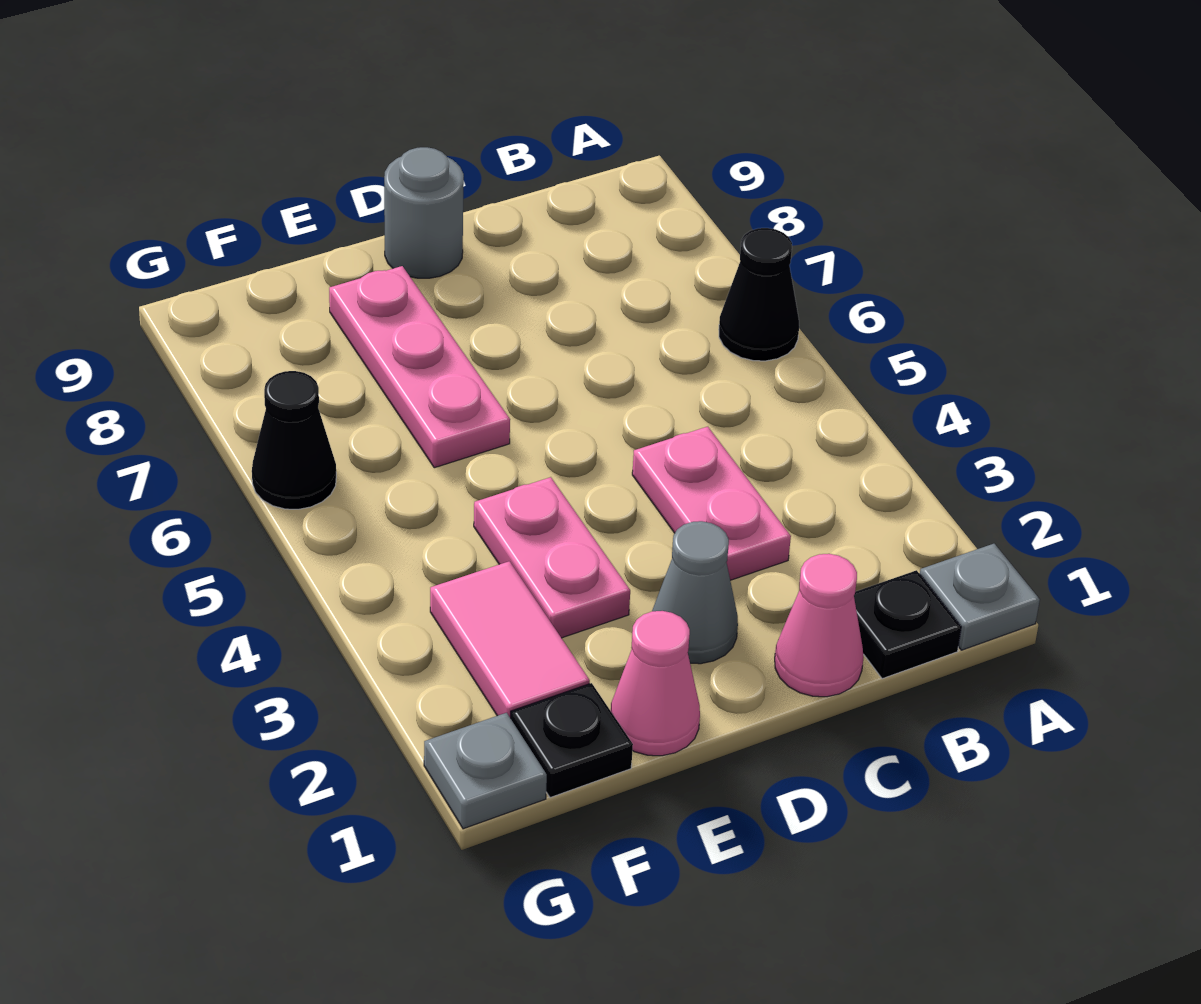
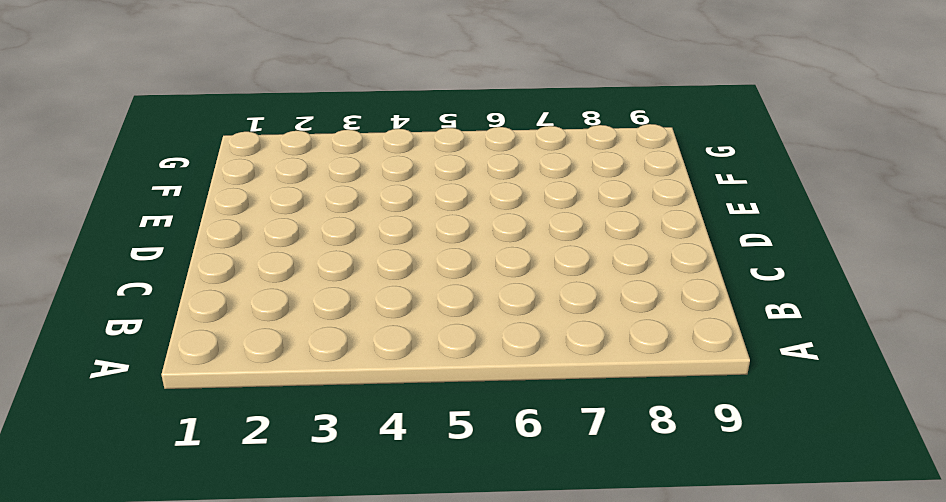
none -> grey plate A1 level 1
none -> black cone A6 level 1
none -> black plate B1 level 1

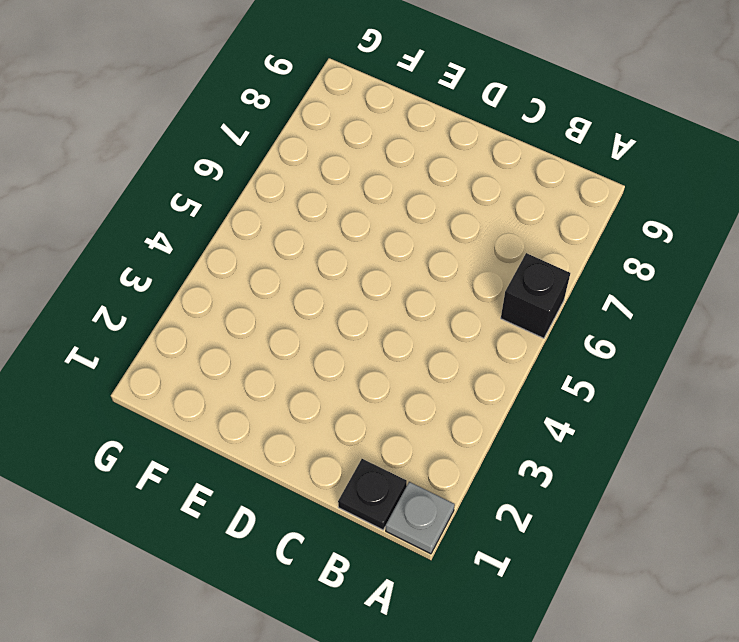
black brick A6 level 1 -> black cone A6 level 1
none -> pink cone C1 level 1
none -> pink plate C3:C4 level 1
none -> grey cone D2 level 1

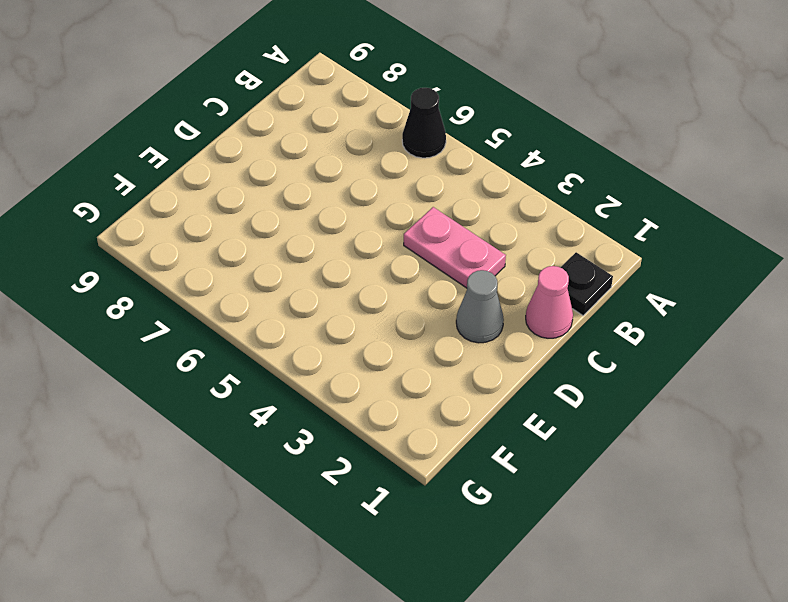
none -> grey plate A1 level 1
none -> grey round brick D9 level 1
none -> pink cone E1 level 1

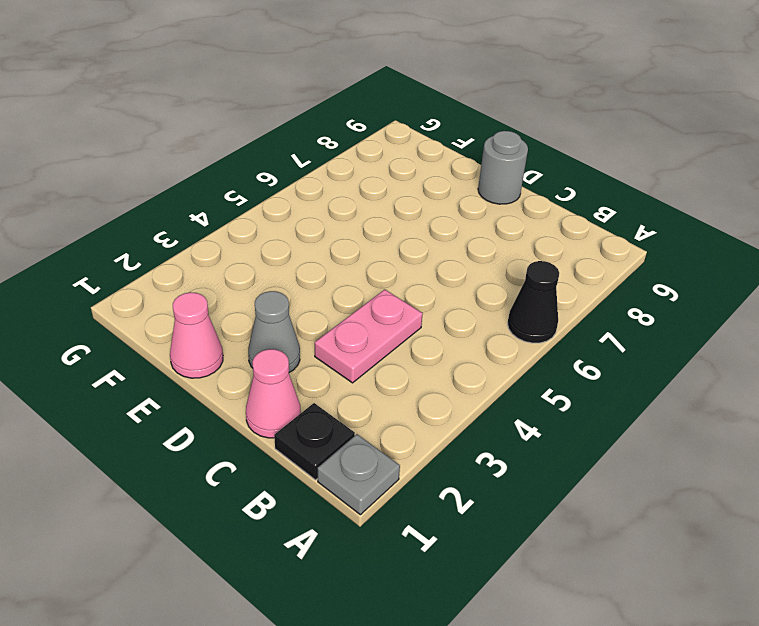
none -> pink plate E3:E4 level 1
none -> pink plate E6:E8 level 1
none -> black plate F1 level 1

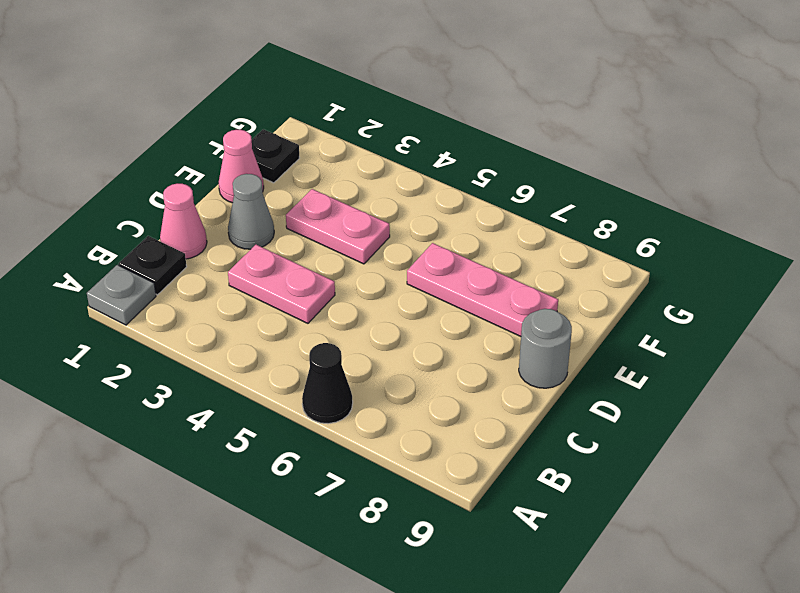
none -> pink tile F2:F3 level 1
none -> grey plate G1 level 1
none -> black cone G6 level 1

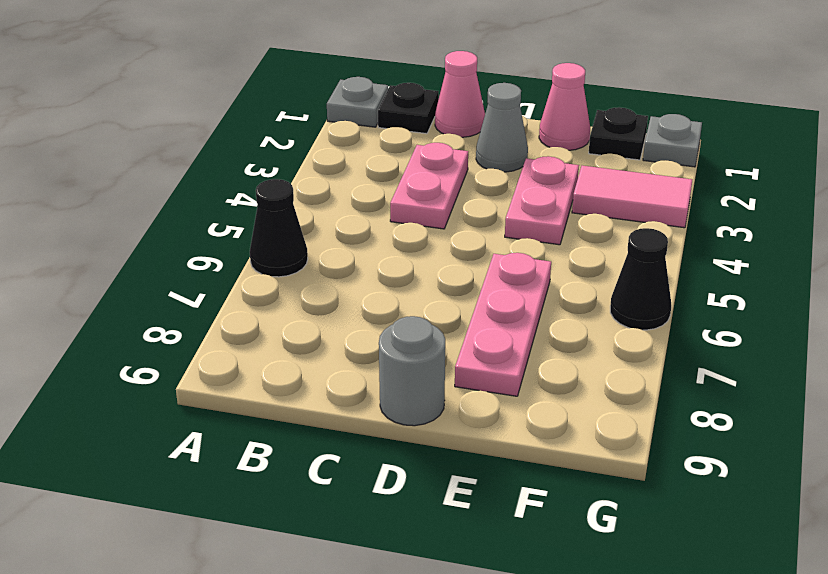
pink tile F3:G3 level 1 -> pink tile F2:F3 level 1

